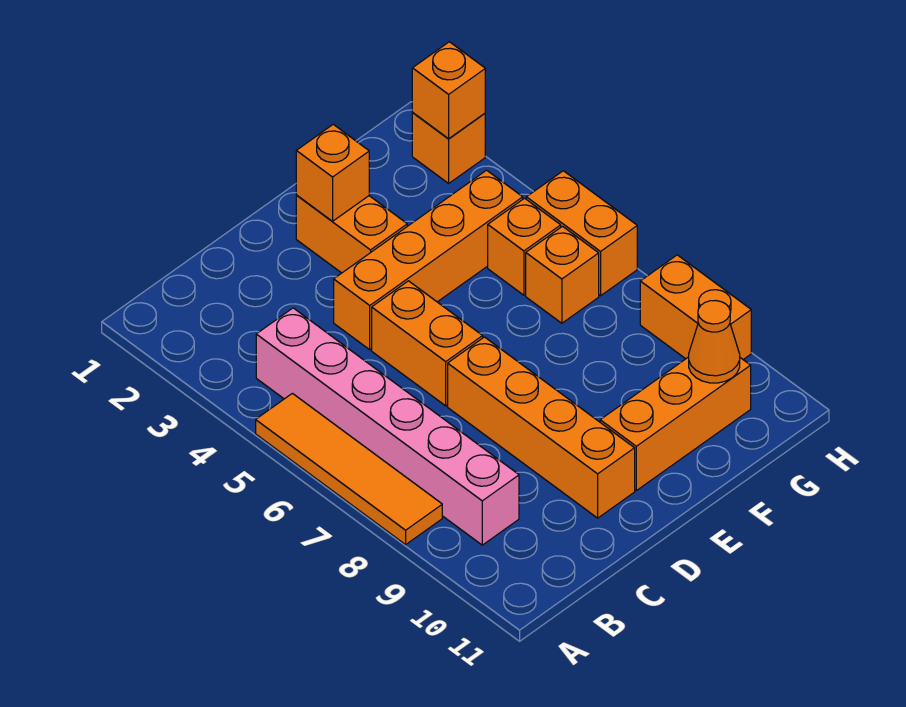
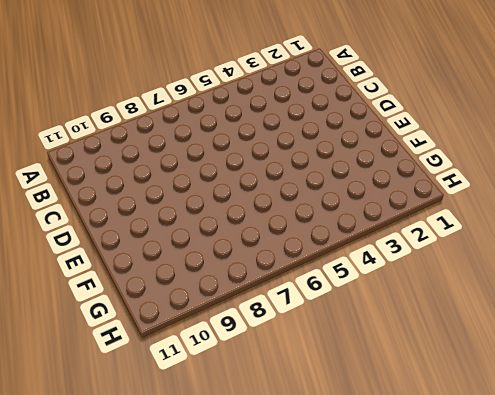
none -> orange tile A5:A8 level 1
none -> pink brick B4:B9 level 1
none -> orange brick D4:G4 level 1

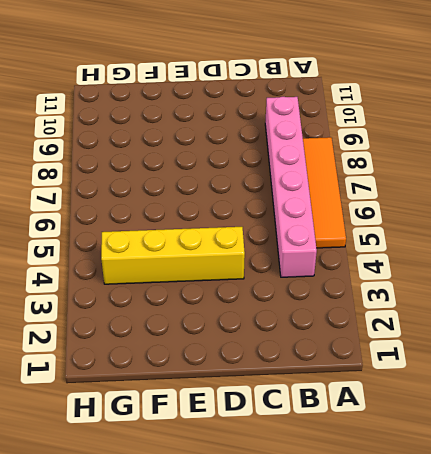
yellow brick D4:G4 level 1 -> orange brick D4:G4 level 1
none -> orange brick D5:D6 level 1
none -> orange brick D7:D10 level 1
none -> orange brick E2:E3 level 1

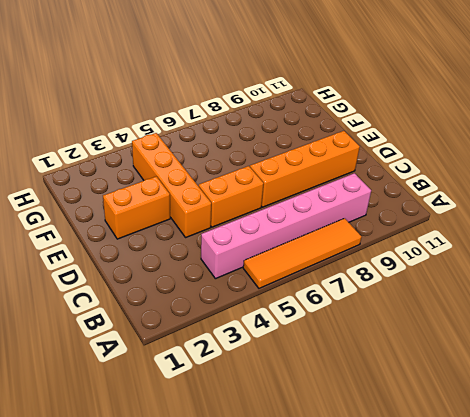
none -> orange brick E10:G10 level 1
none -> orange brick G5 level 1
none -> orange brick G6 level 1

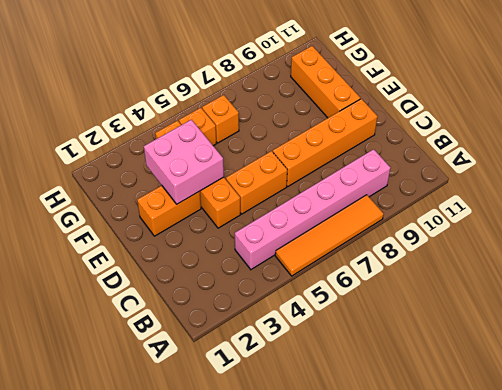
pink brick E3:F4 level 2 -> none
none -> orange brick H2 level 1
none -> orange brick H5:H6 level 1
none -> orange brick H8:H9 level 1

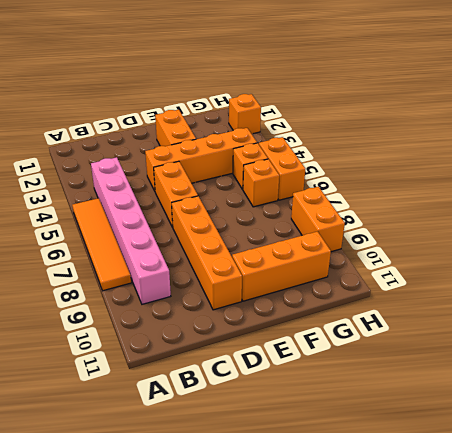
none -> orange brick E2 level 2
none -> orange cone G10 level 2
none -> orange brick H2 level 2

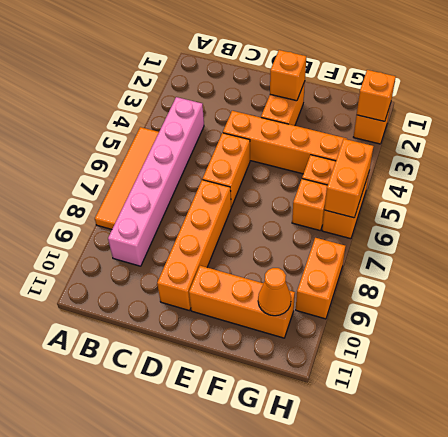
orange brick H5:H6 level 2 -> none

